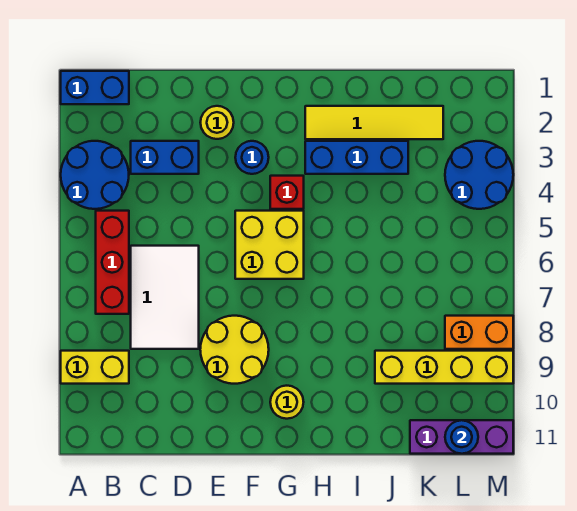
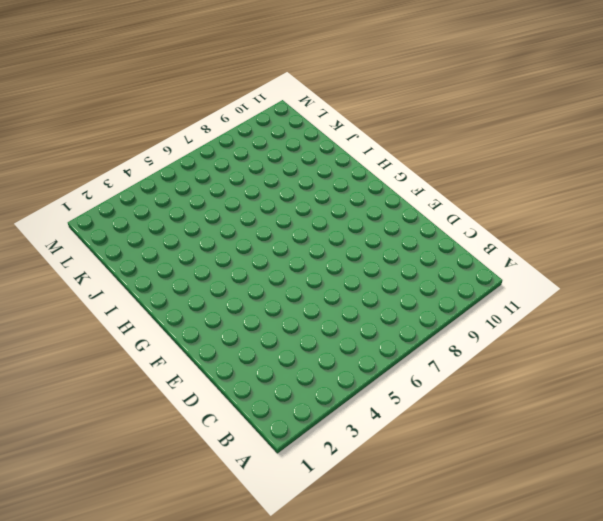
none -> blue brick A1:B1 level 1
none -> blue round brick A3:B4 level 1
none -> yellow brick A9:B9 level 1

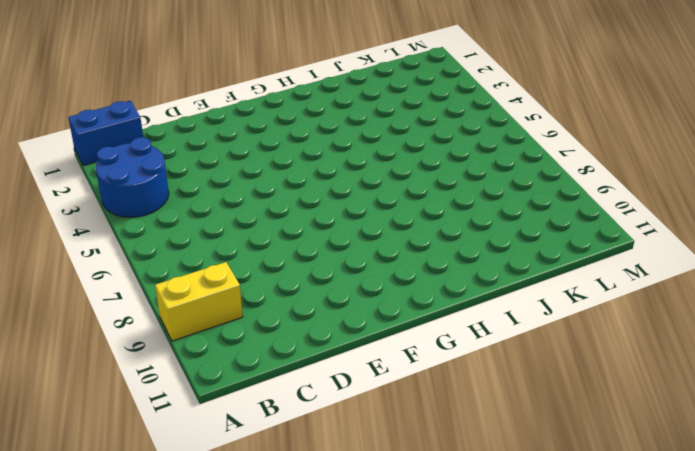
none -> red brick B5:B7 level 1
none -> blue brick C3:D3 level 1
none -> white tile C6:D8 level 1

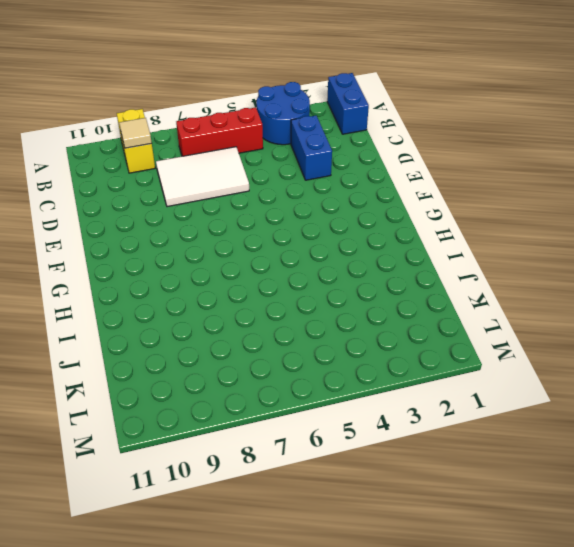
tan tile B9 level 2 -> none
none -> yellow round brick E2 level 1
none -> yellow round brick E8:F9 level 1
none -> blue round brick F3 level 1

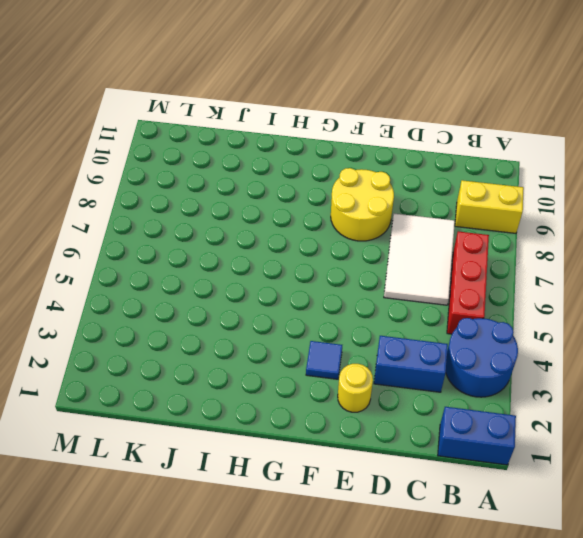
blue tile F3 level 1 -> blue round brick F3 level 1
none -> yellow brick F5:G6 level 1
none -> red brick G4 level 1
none -> yellow round brick G10 level 1

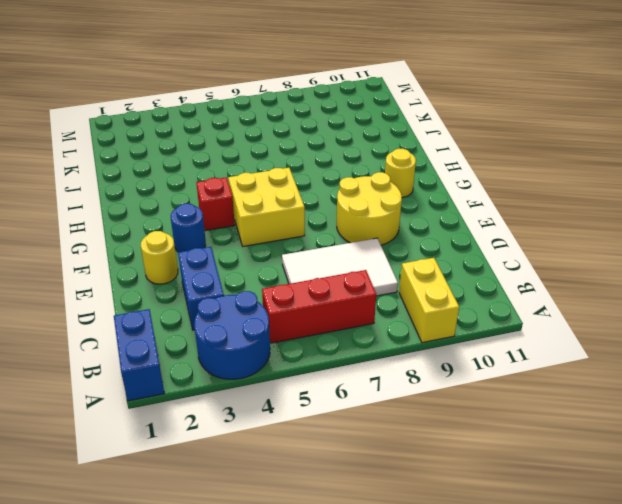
none -> yellow tile H2:K2 level 1
none -> blue brick H3:J3 level 1
none -> yellow brick J9:M9 level 1

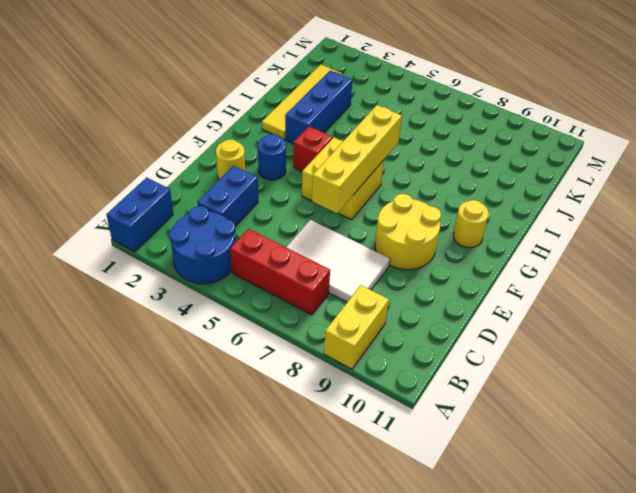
yellow brick E6:H6 level 2 -> yellow brick J9:M9 level 1
none -> purple brick K11:M11 level 1
none -> blue round brick L3:M4 level 1
none -> orange brick L8:M8 level 1

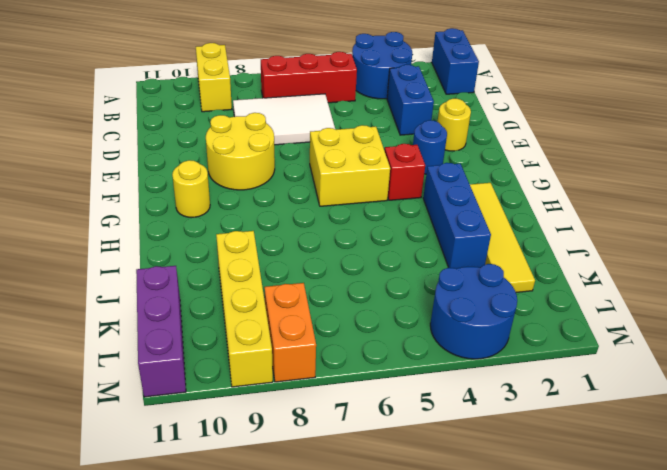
none -> blue round brick L11 level 2

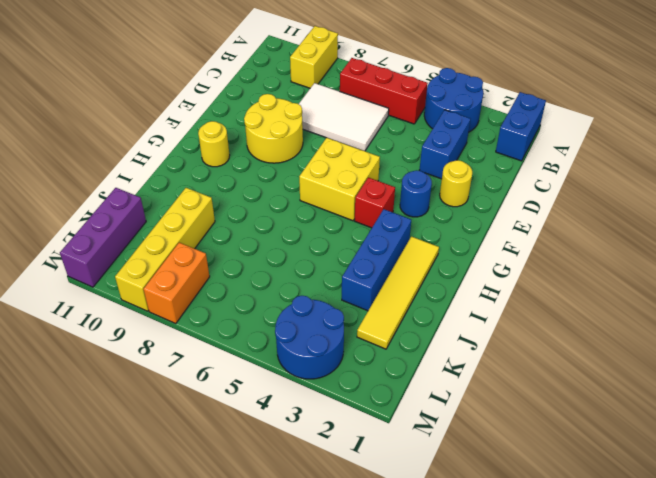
none -> blue round brick L11 level 2

